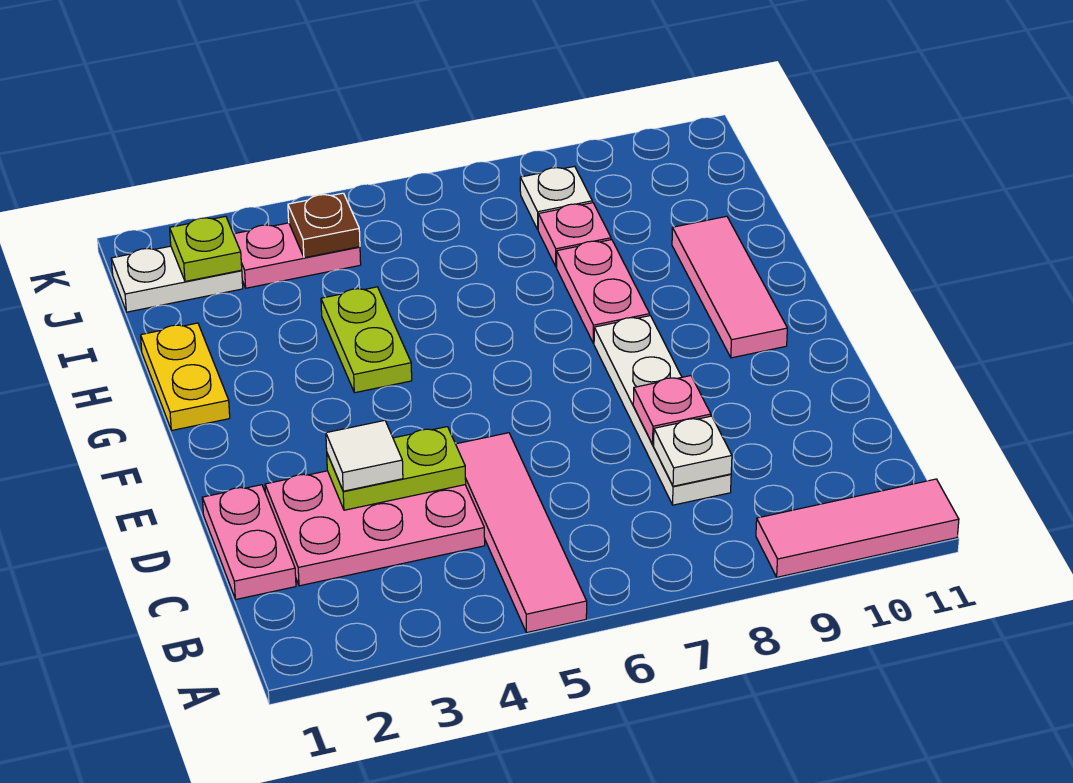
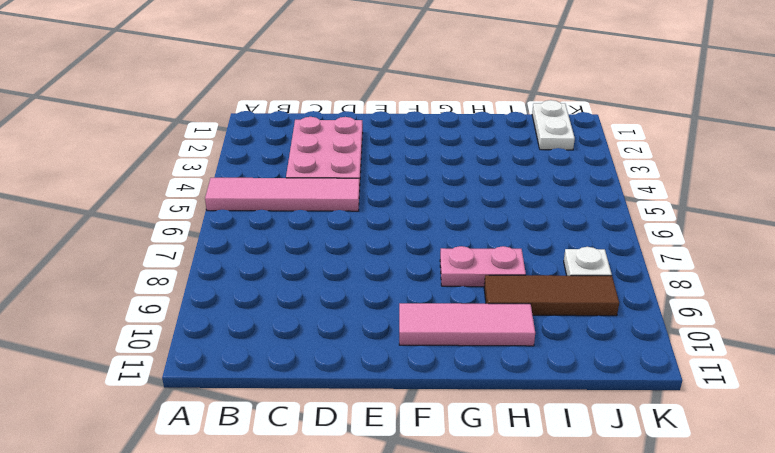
brown tile H9:J9 level 1 -> none
none -> pink tile A9:A11 level 1
none -> pink plate C1:D1 level 1
none -> white plate C8:F8 level 1

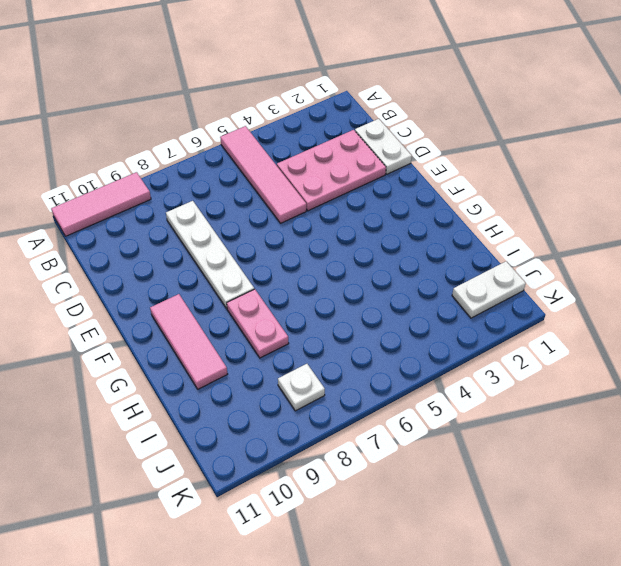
white plate C1:D1 level 1 -> pink plate C1:D1 level 1
none -> yellow plate G1:H1 level 1
none -> lime plate G4:H4 level 1
none -> pink plate I8 level 1

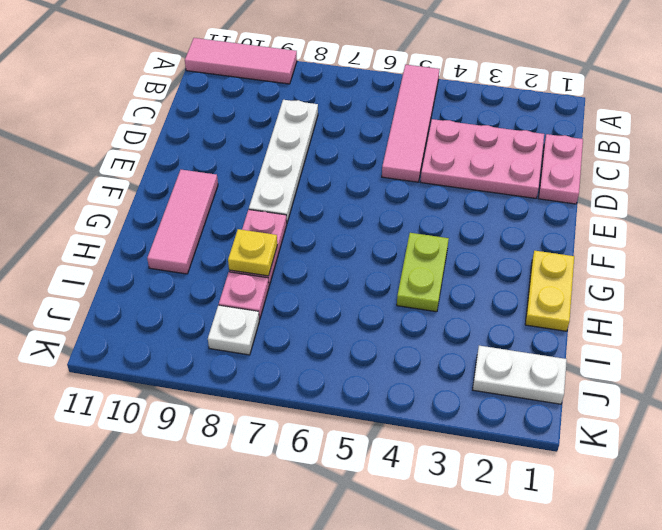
yellow plate H8 level 2 -> none
none -> pink plate J3:J4 level 1
none -> white plate C8 level 2
none -> lime plate D3:D4 level 2

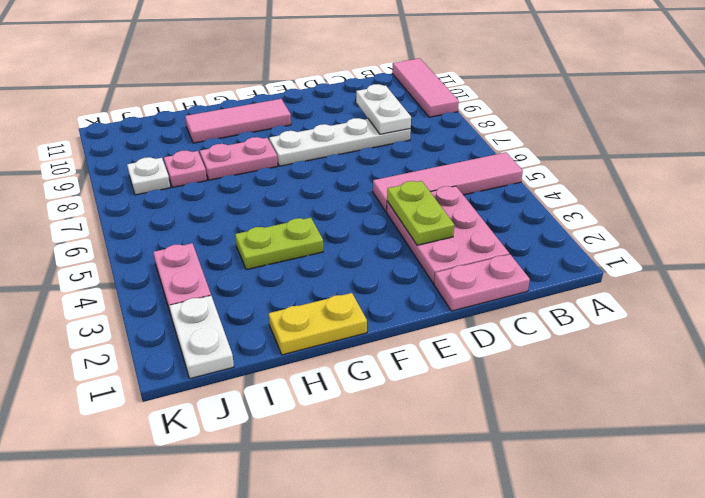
white plate C8:C9 level 2 -> white plate C8 level 2
none -> pink plate D8 level 2
none -> lime plate J2 level 2
none -> brown plate J4 level 2

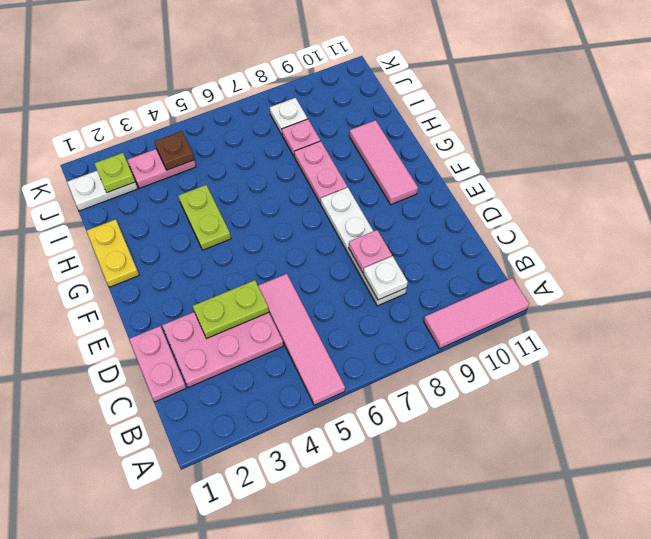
none -> white tile D3 level 3

